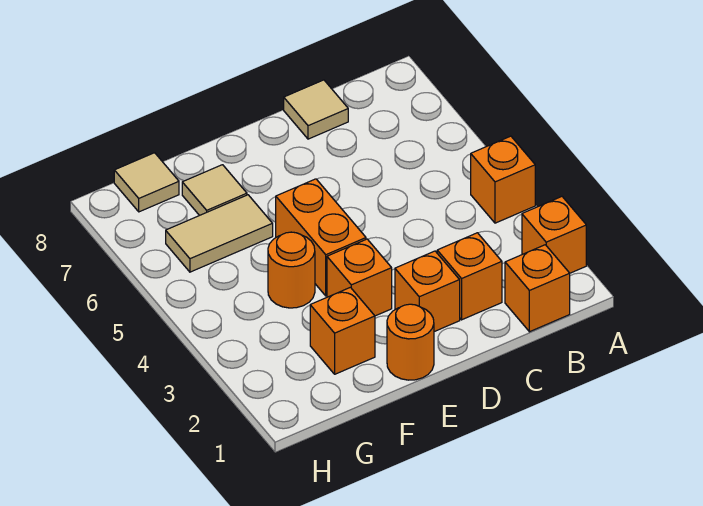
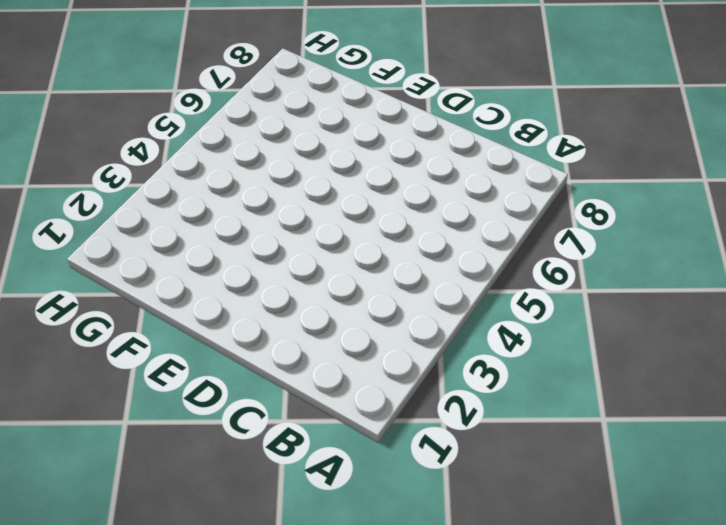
none -> orange brick A2 level 1
none -> orange brick A4 level 1
none -> orange brick B1 level 1

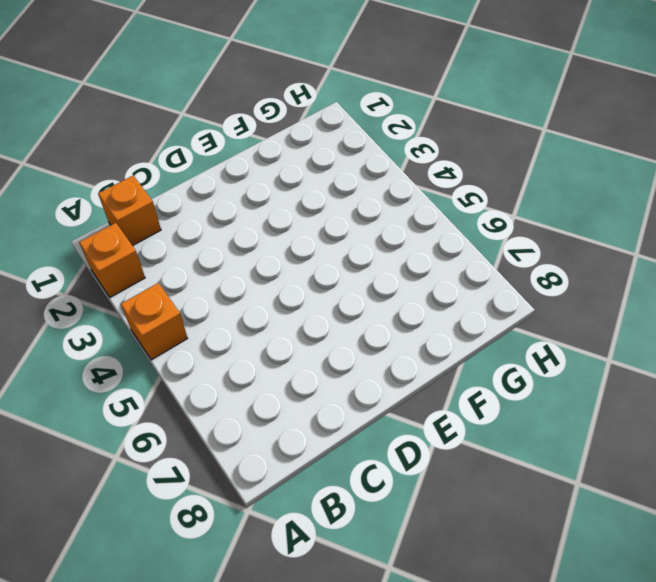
none -> orange brick C2 level 1
none -> tan tile C8 level 1
none -> orange brick D2 level 1

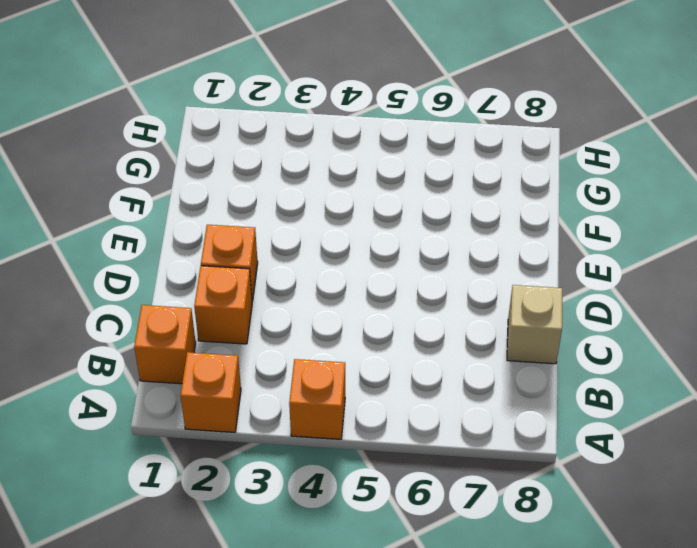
tan brick C8 level 1 -> tan tile C8 level 1
none -> orange round brick E1 level 1
none -> orange brick E3 level 1
none -> orange brick E4:E5 level 1

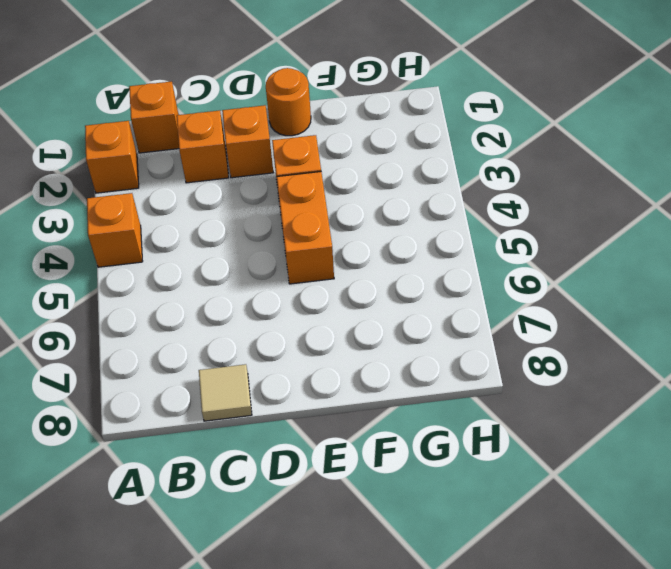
none -> orange brick F2 level 1
none -> orange round brick F4 level 1
none -> tan tile F6:G6 level 1

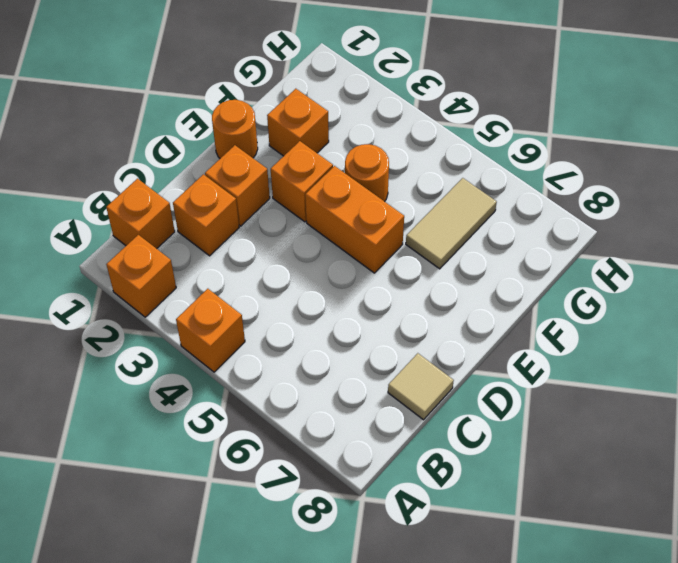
none -> tan tile F7 level 1
none -> tan tile G8 level 1

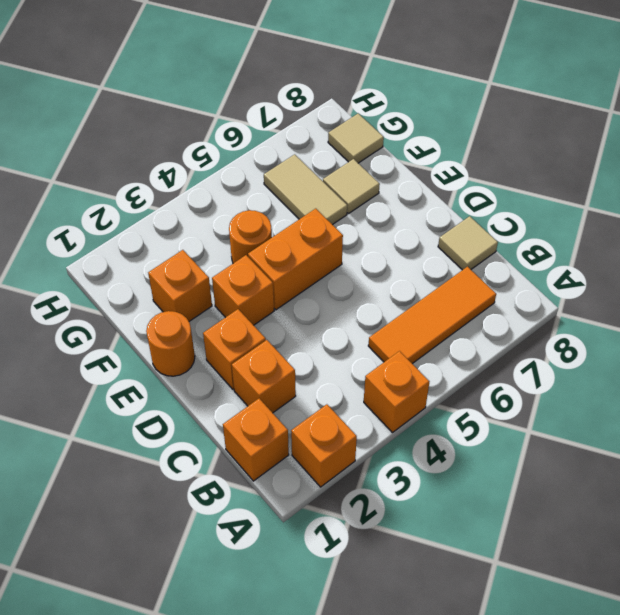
orange tile B5:B7 level 1 -> none

